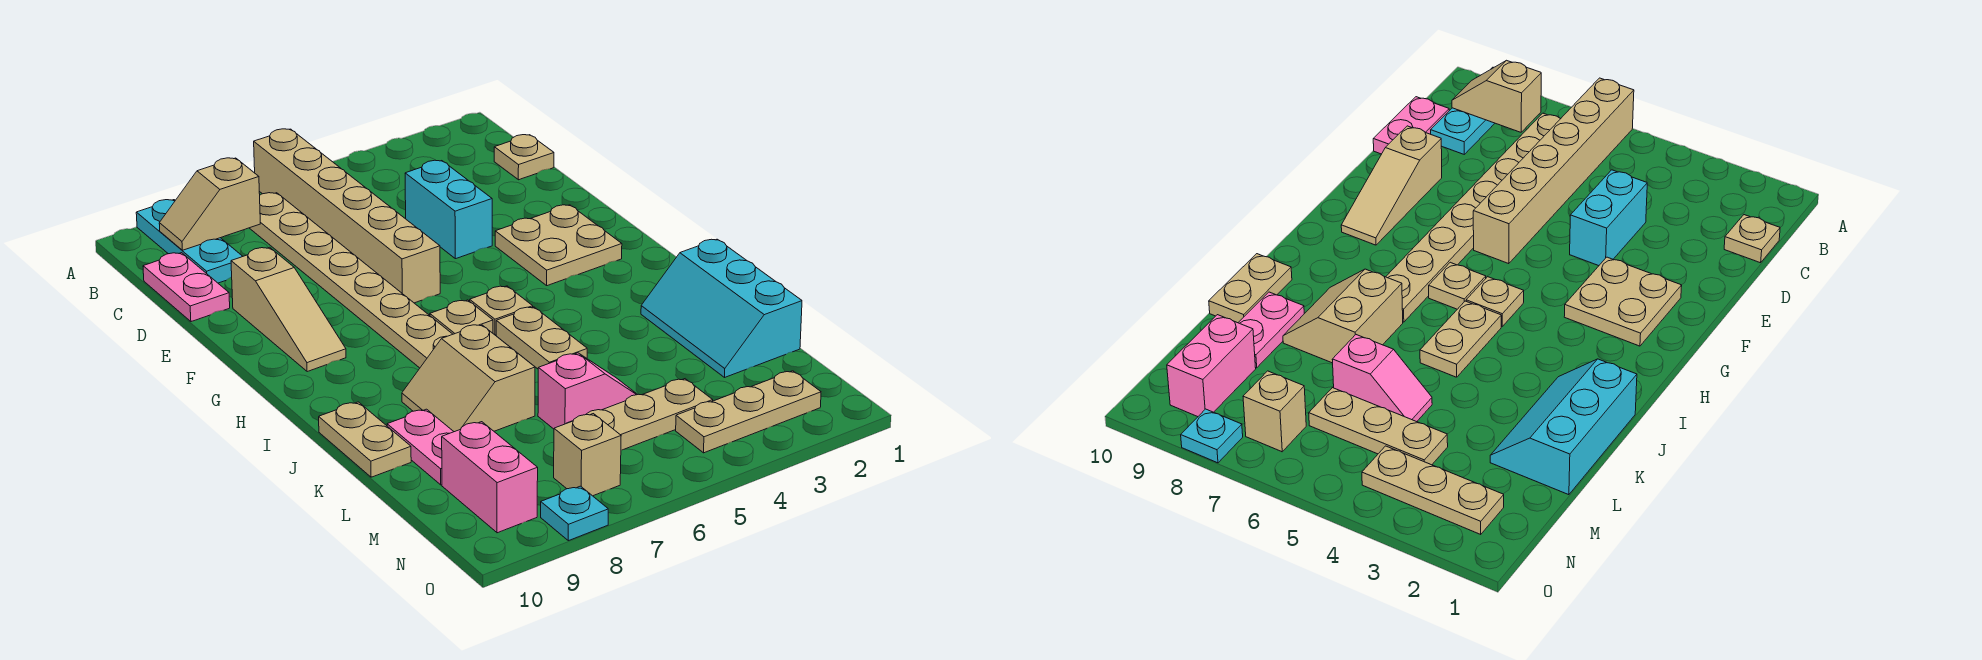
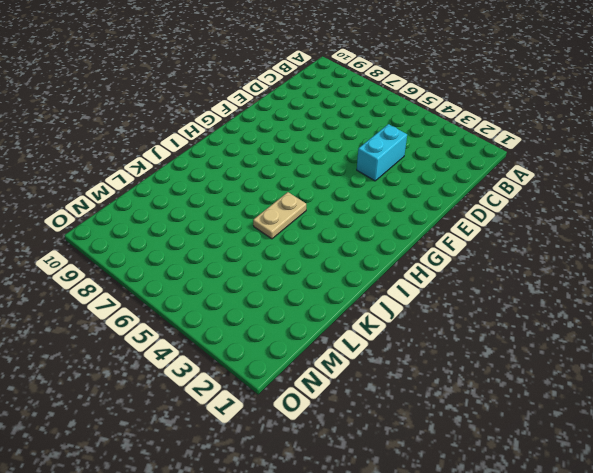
none -> tan brick A6:F6 level 1
none -> cyan plate A9:C9 level 1
none -> tan plate B7:I7 level 1

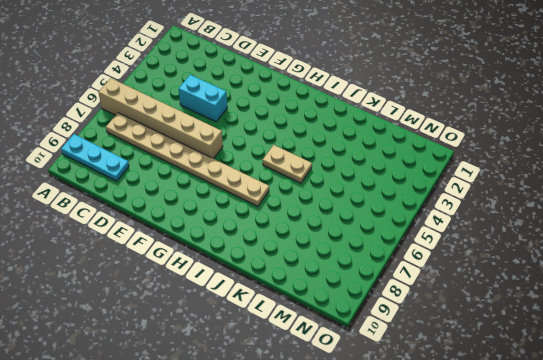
none -> tan plate C1 level 1
none -> pink plate C10:D10 level 1
none -> tan slope E9:G9 level 1 top E

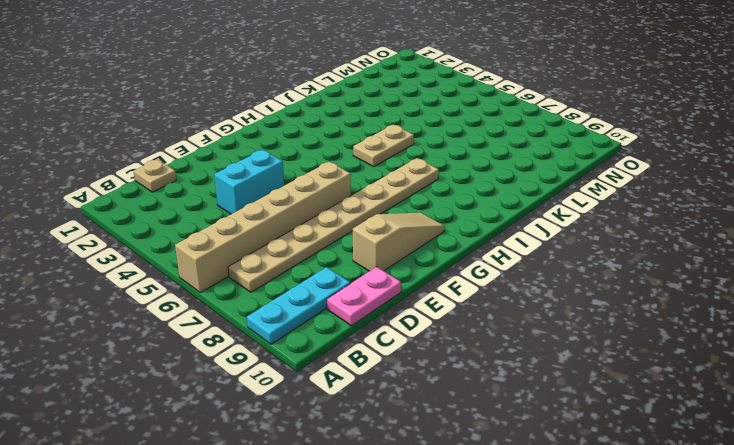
none -> tan plate F2:G3 level 1
none -> tan plate H5 level 1
none -> tan plate H6 level 1

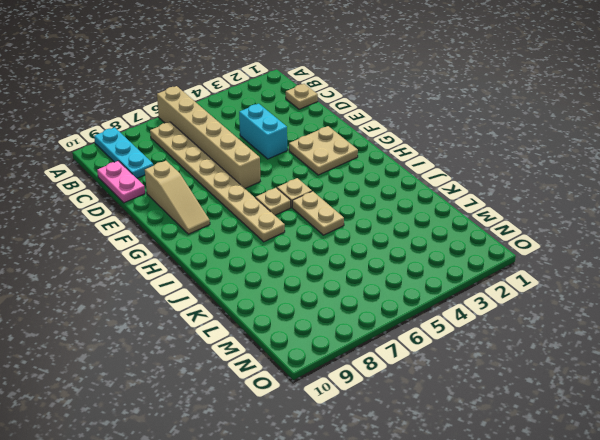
none -> cyan slope J1:L2 level 1 top 1
none -> tan slope J7:K8 level 1 top 7
none -> tan plate J10:K10 level 1

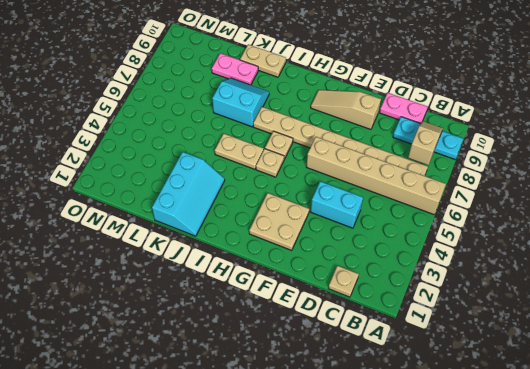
cyan slope J1:K3 level 1 top K -> cyan slope J1:L2 level 1 top 1
cyan slope J7:K8 level 1 top 7 -> tan slope J7:K8 level 1 top 7
none -> pink slope L5:L6 level 1 top 6
none -> tan plate M4:M6 level 1
none -> pink brick M9:N9 level 1

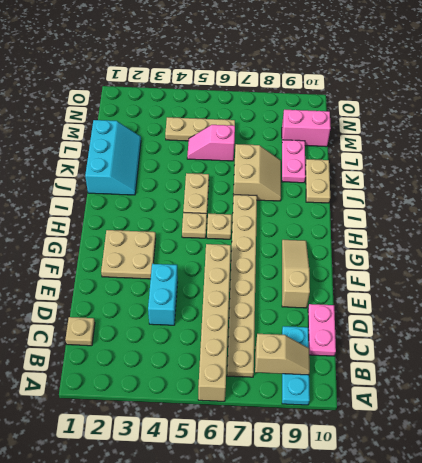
pink brick M9:M10 level 1 -> pink brick M9:N9 level 1
none -> tan plate N2:N4 level 1
none -> tan brick N7 level 1
none -> cyan plate O8 level 1

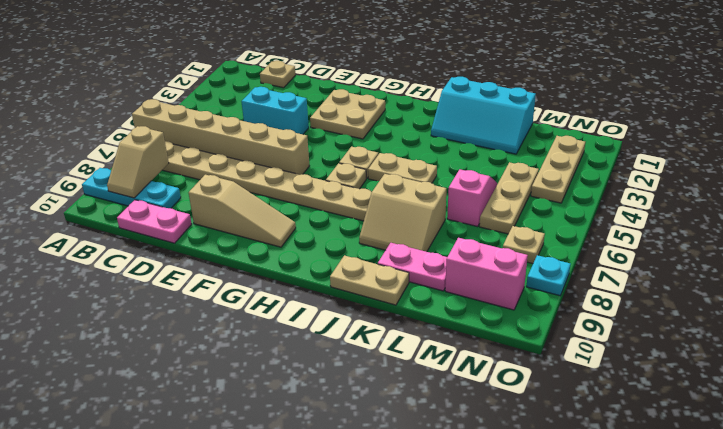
tan plate N7 level 1 -> tan brick N7 level 1

